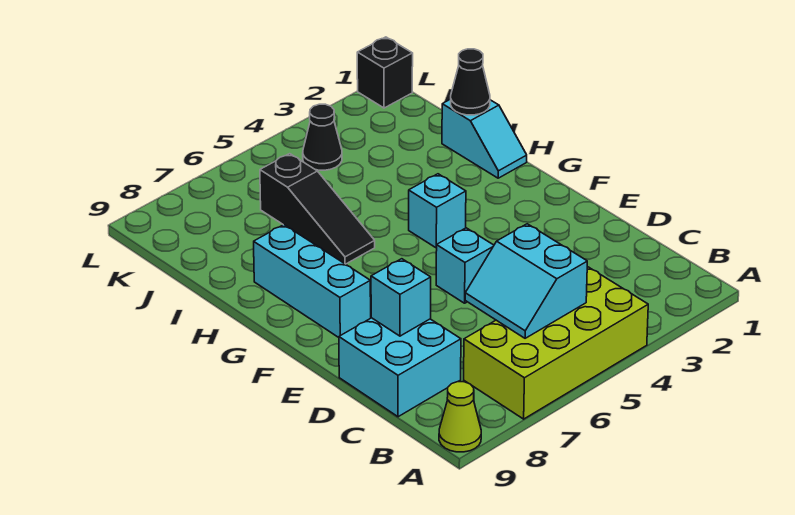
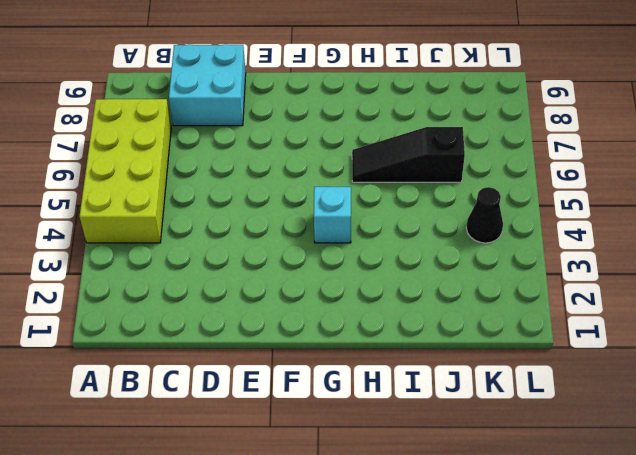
none -> lime cone A9 level 1
none -> cyan brick E5 level 1
none -> cyan brick F8:H8 level 1

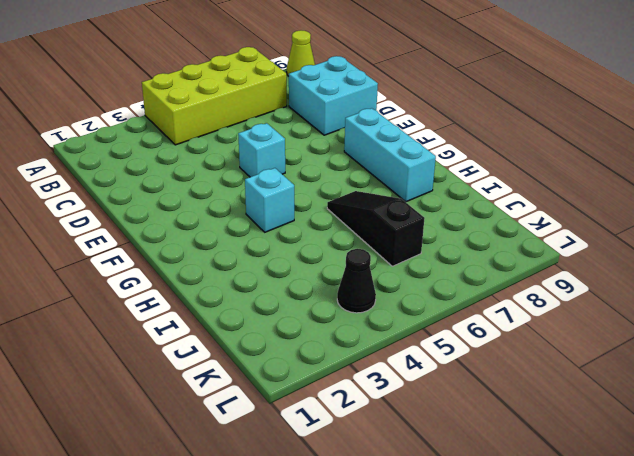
none -> cyan slope H1:I1 level 1 top I
none -> black brick L1 level 1
none -> cyan slope B5:C6 level 2 top 5

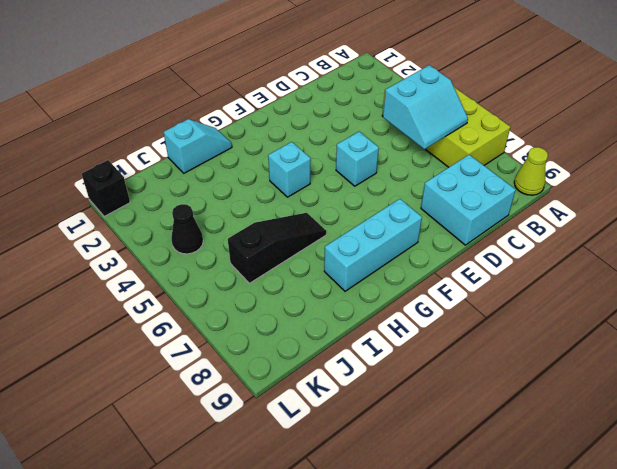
none -> cyan brick D8 level 2
none -> black cone I1 level 2

